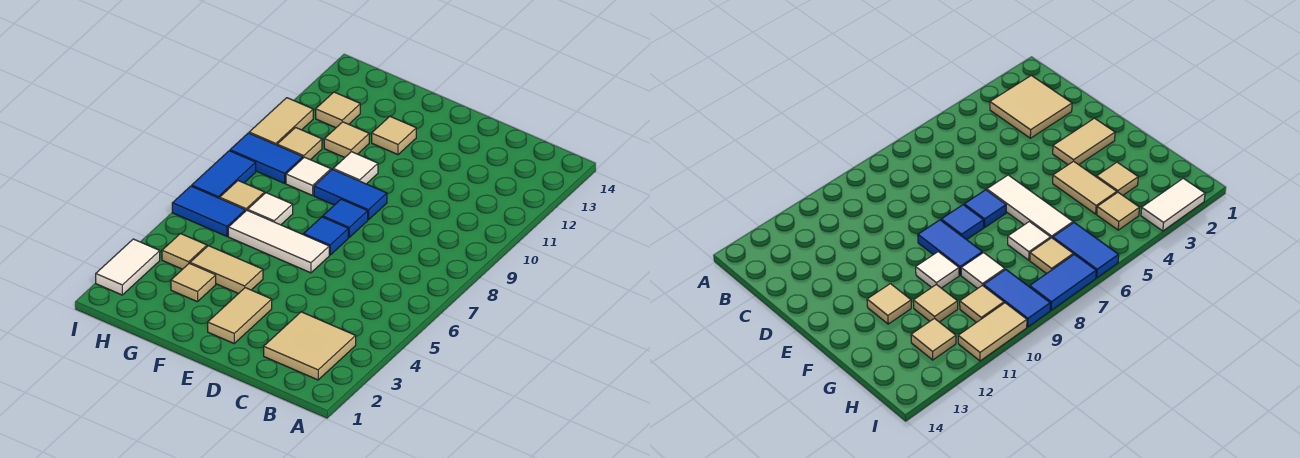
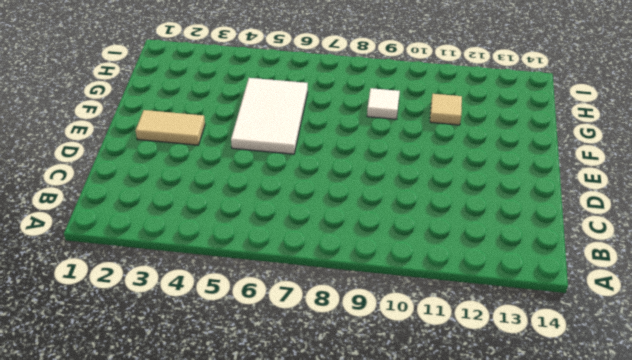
white tile E5:G6 level 1 -> white tile E6:G6 level 1
none -> tan tile B2:C3 level 1
none -> blue tile E7 level 1
none -> blue tile E8 level 1

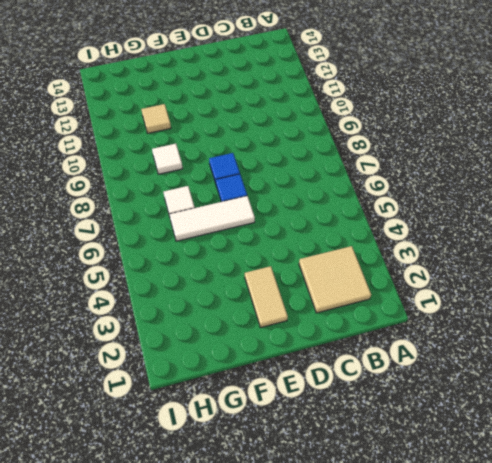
none -> blue tile E9:F9 level 1
none -> tan tile F4:G4 level 1
none -> white tile F10 level 1

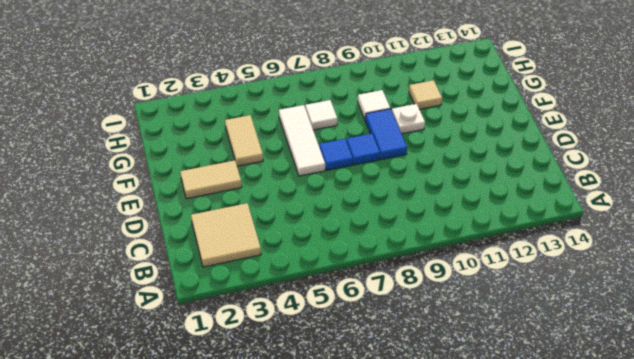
white plate F10 level 1 -> white tile F10 level 1
none -> tan tile F12 level 1
none -> tan tile G3 level 1
none -> tan tile H4 level 1

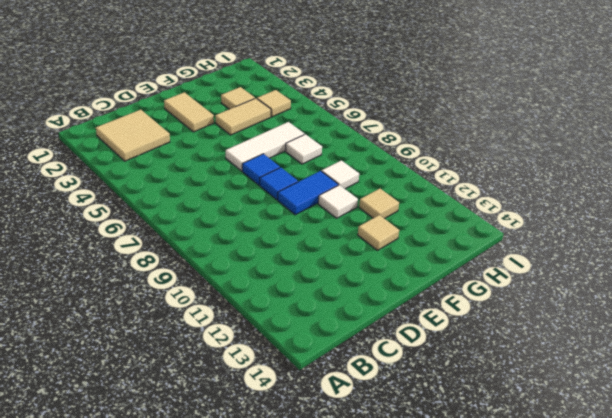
none -> blue tile H6:I6 level 1
none -> tan tile H7 level 1
none -> blue tile H9:I9 level 1

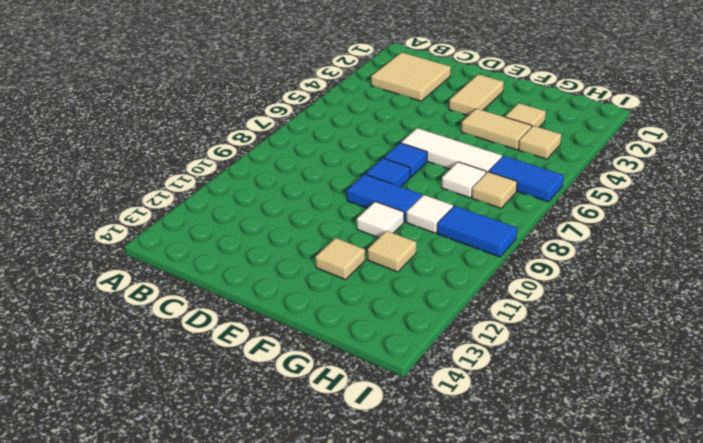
none -> tan tile H10 level 1
none -> tan tile H12 level 1
none -> white tile I2:I3 level 1

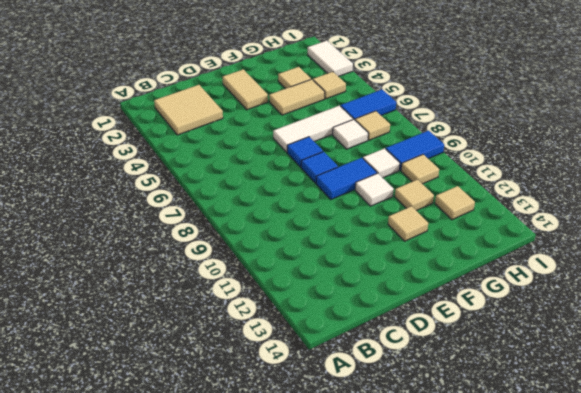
none -> blue tile I7:I8 level 1
none -> tan tile I10:I11 level 1

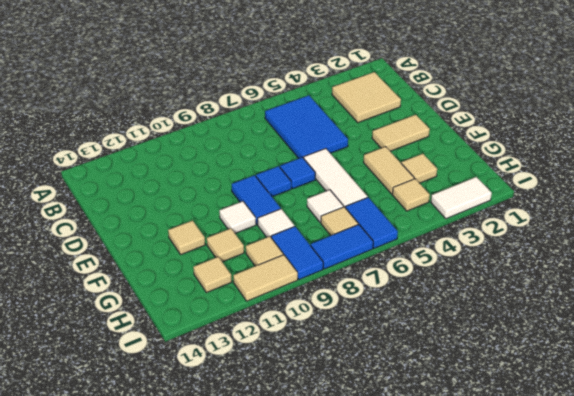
blue tile B5:D6 level 1 -> none

